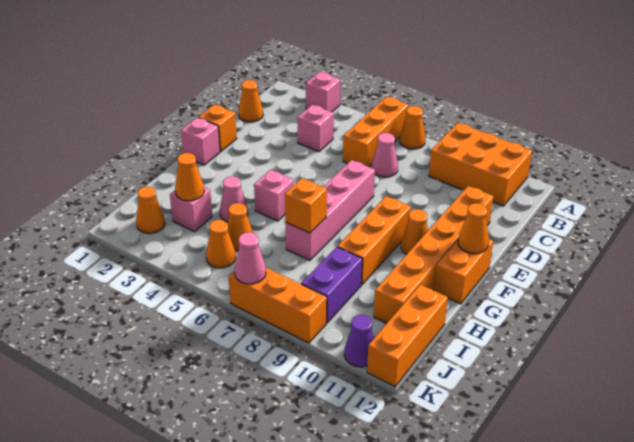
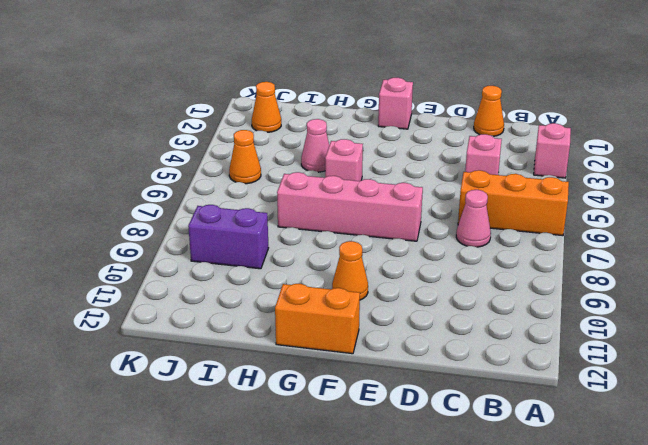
none -> orange cone A7 level 1
none -> orange brick A9:B11 level 1
none -> orange brick D11:I11 level 1

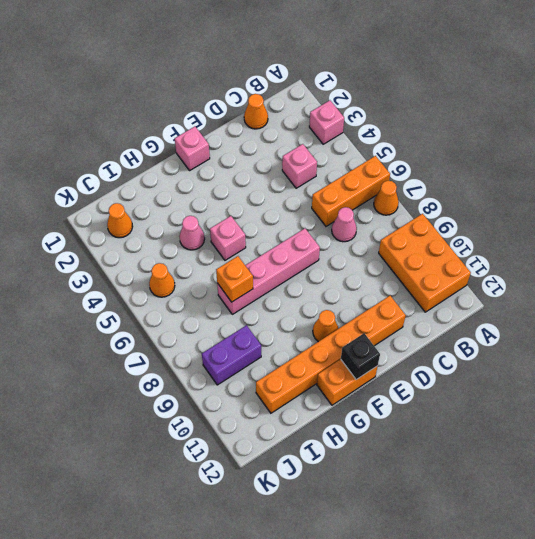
black brick F12 level 2 -> orange cone F12 level 2
none -> orange brick E1 level 1
none -> orange brick F9:H9 level 1
none -> pink brick I3 level 1

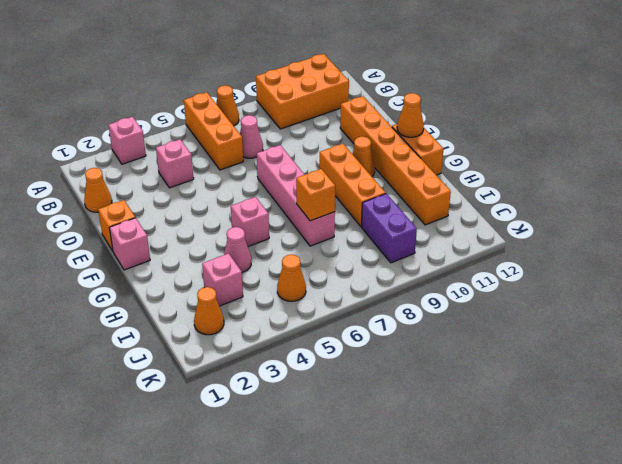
none -> orange cone I5 level 1
none -> orange brick I12:K12 level 1
none -> orange brick K7:K9 level 1

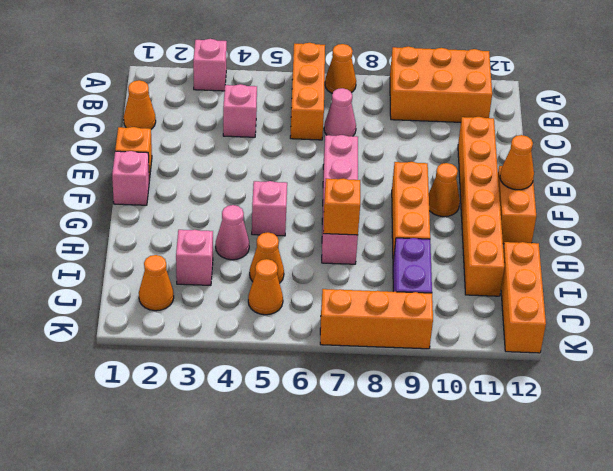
none -> purple cone K11 level 1
none -> orange cone I3 level 2
none -> pink cone K7 level 2

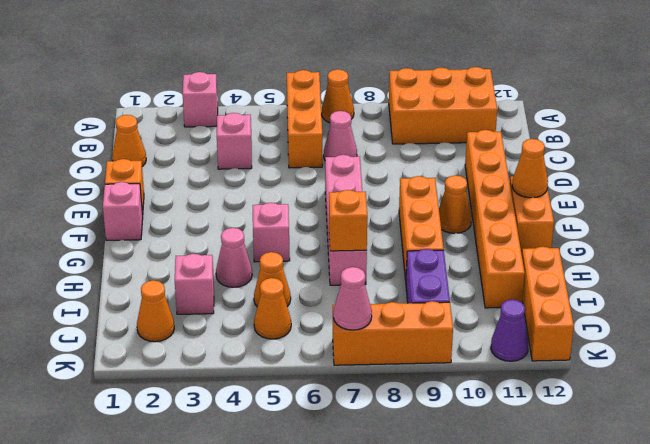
none -> orange cone I3 level 2

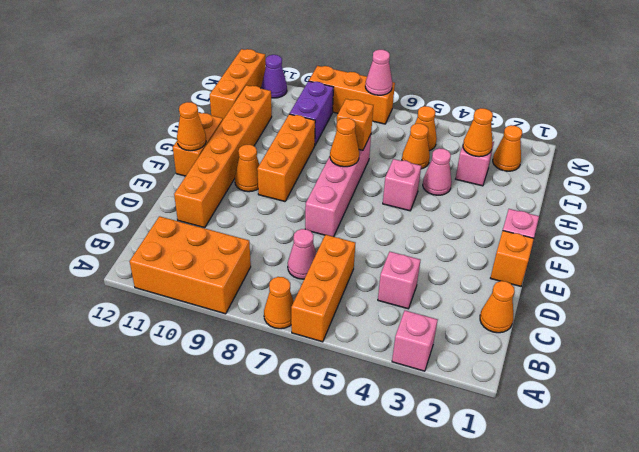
orange cone G7 level 2 -> none

